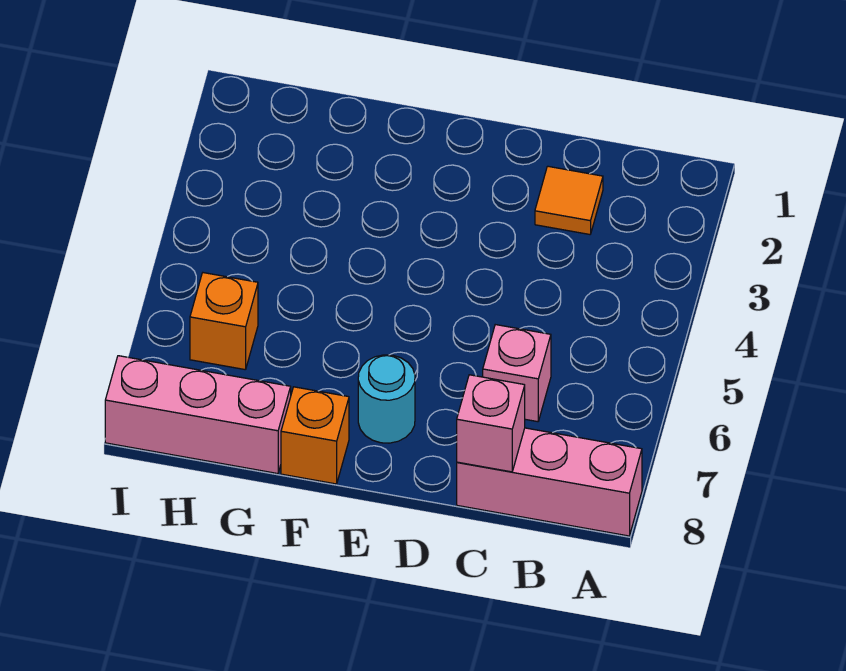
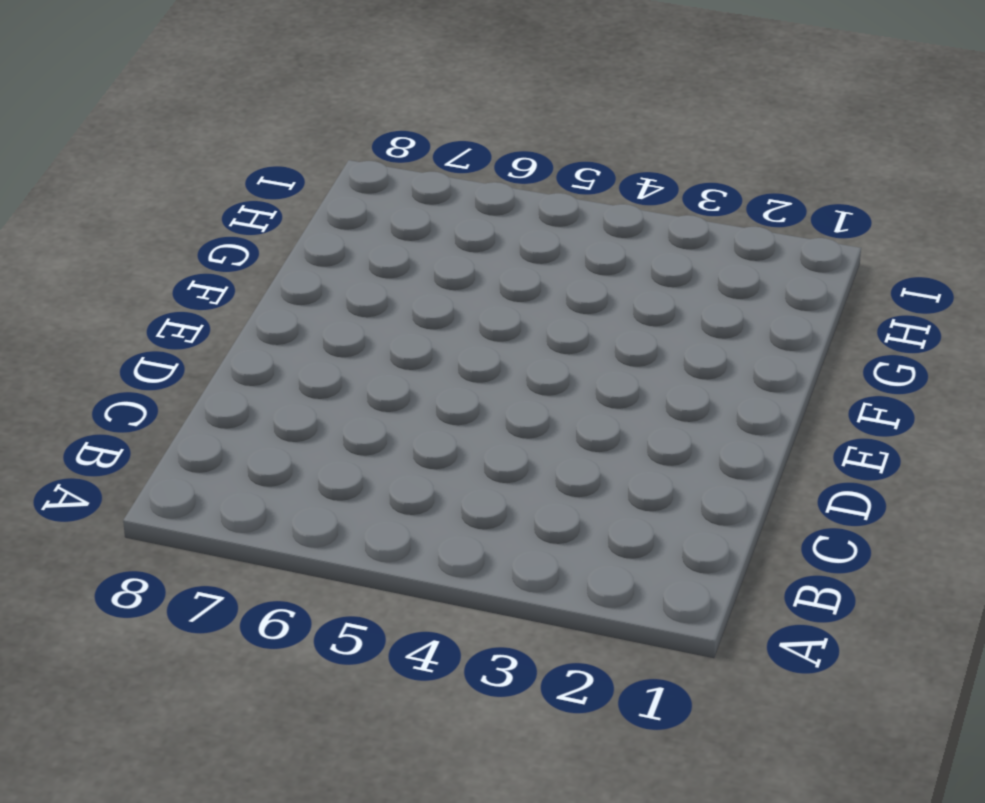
none -> pink brick A8:C8 level 1
none -> orange tile C2 level 1

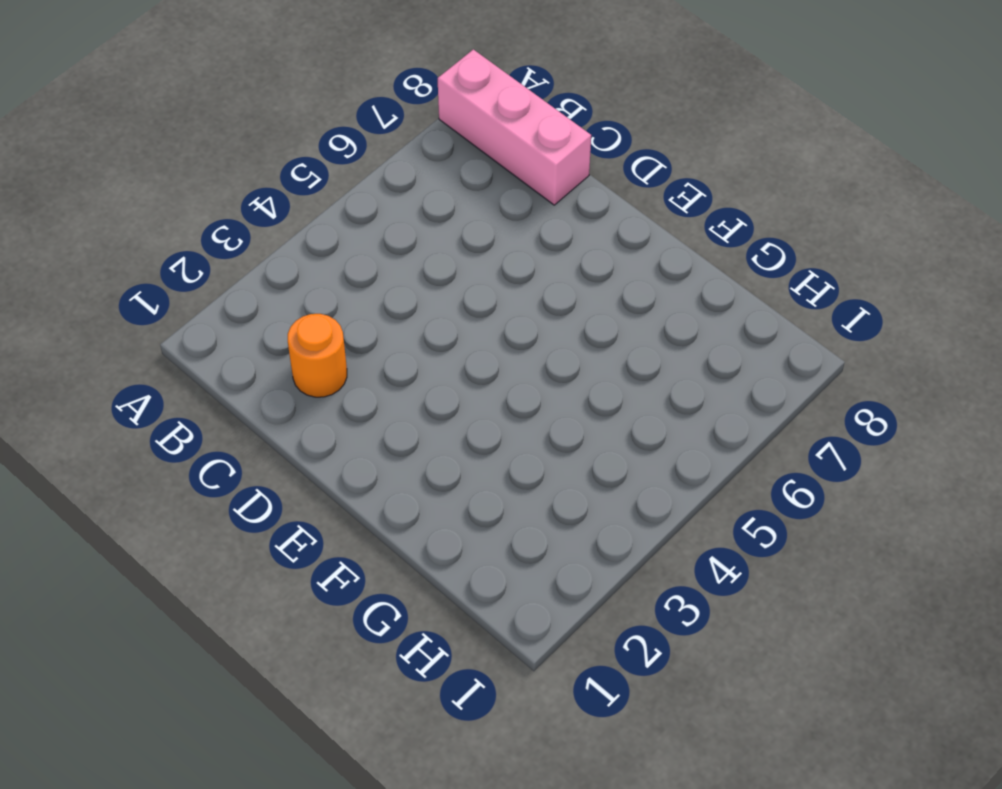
orange round brick C2 level 1 -> orange tile C2 level 1
none -> pink brick C6 level 1
none -> cyan round brick E7 level 1

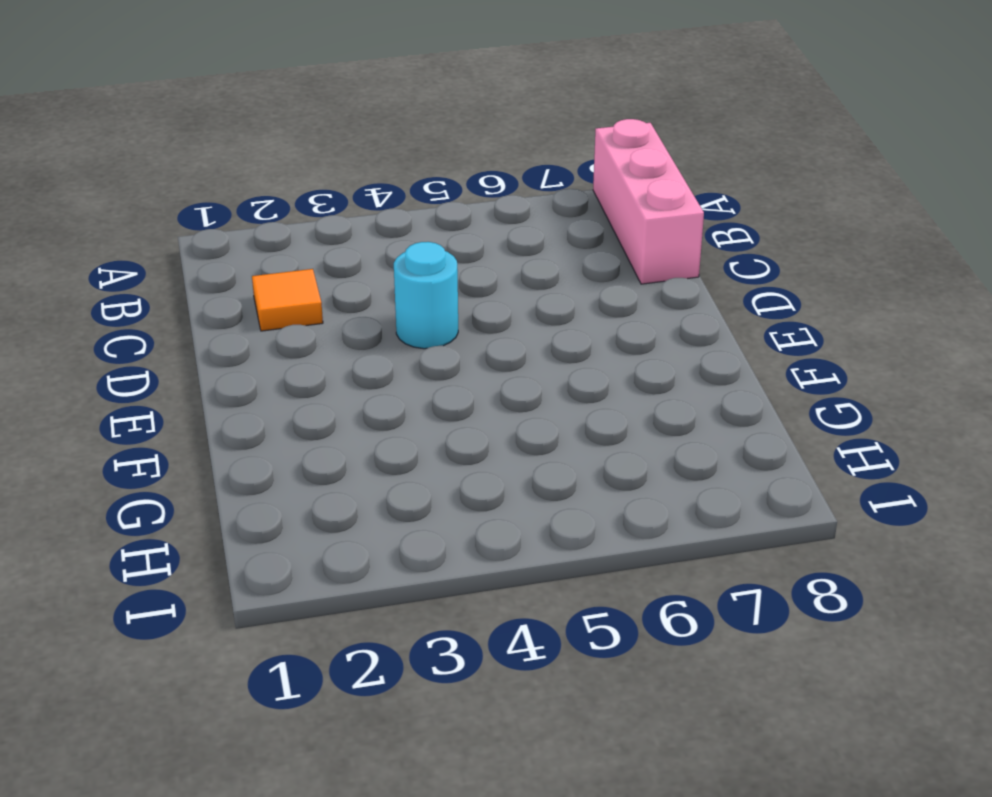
cyan round brick D4 level 1 -> cyan round brick E7 level 1
none -> pink brick C6 level 1
none -> orange brick F8 level 1

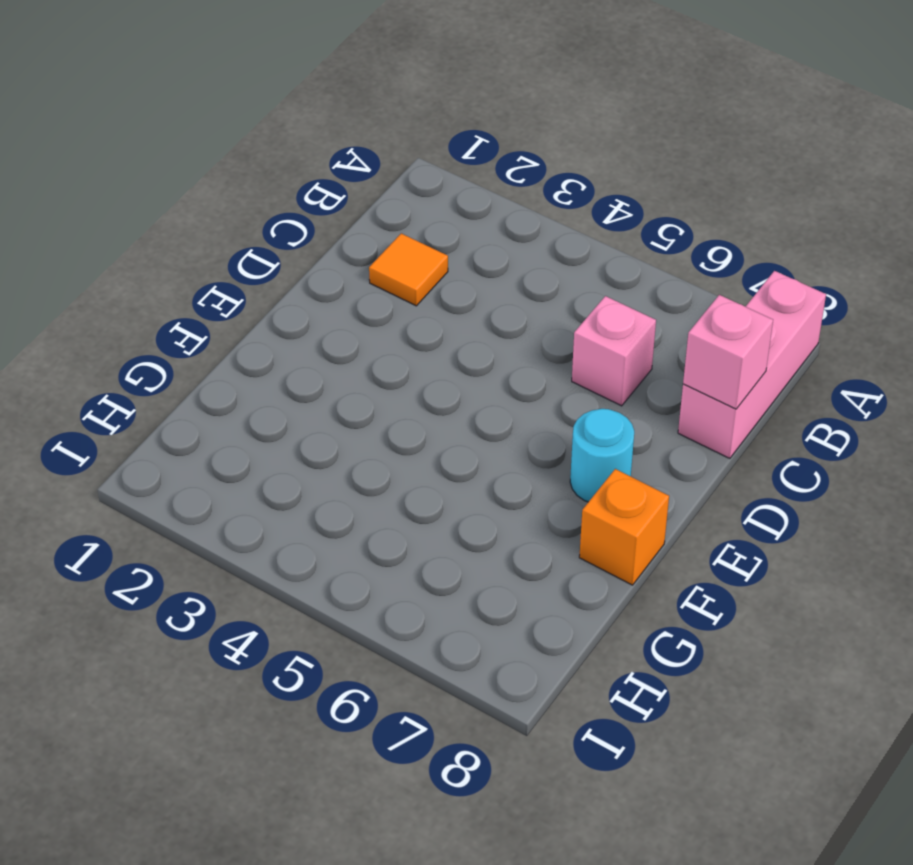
none -> pink brick G8:I8 level 1
none -> orange brick H6 level 1

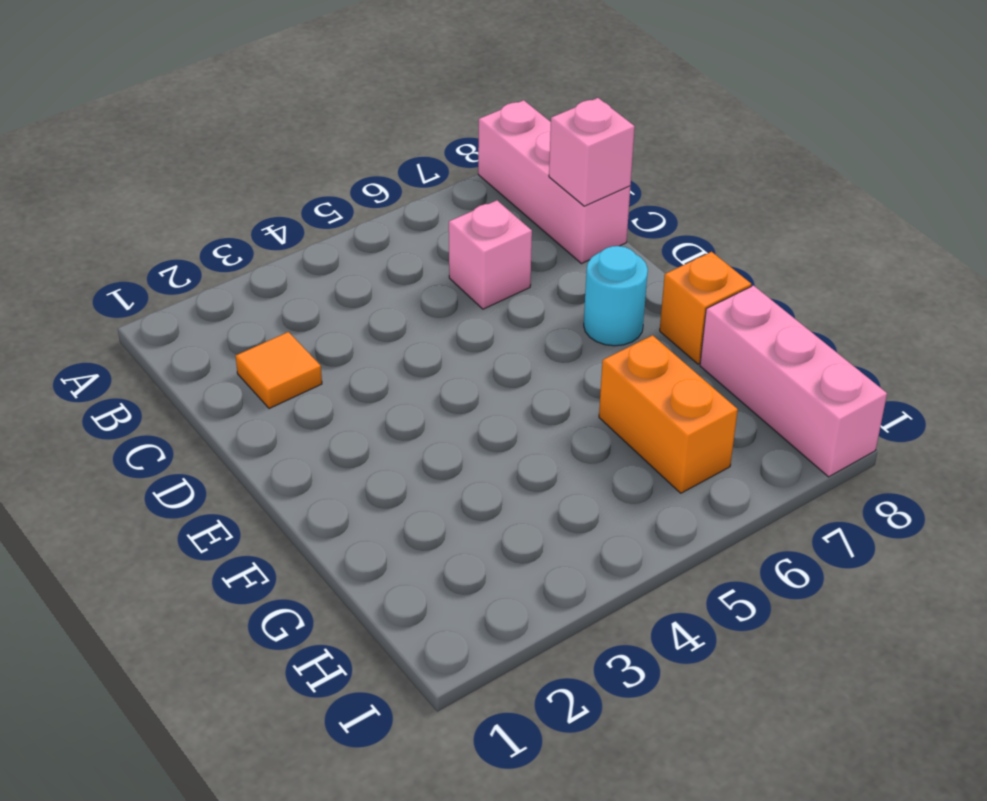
orange brick G6:H6 level 1 -> orange brick H6 level 1

